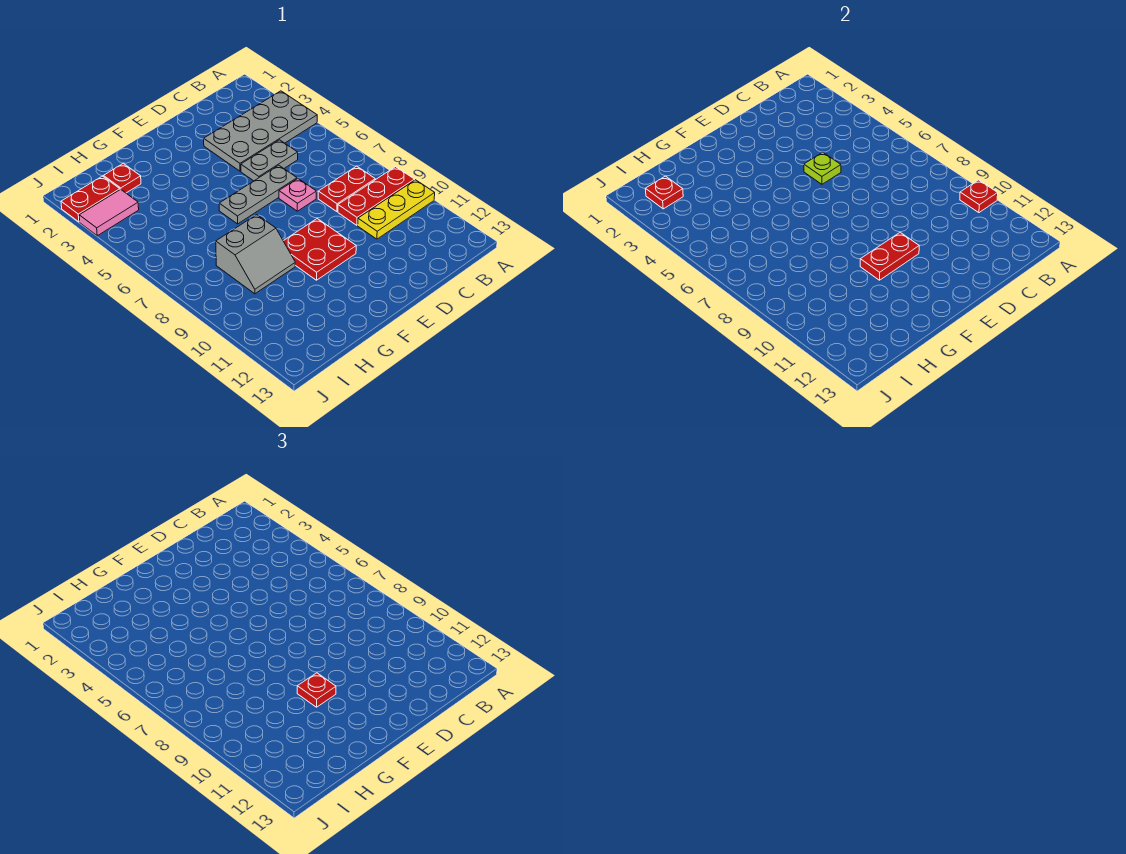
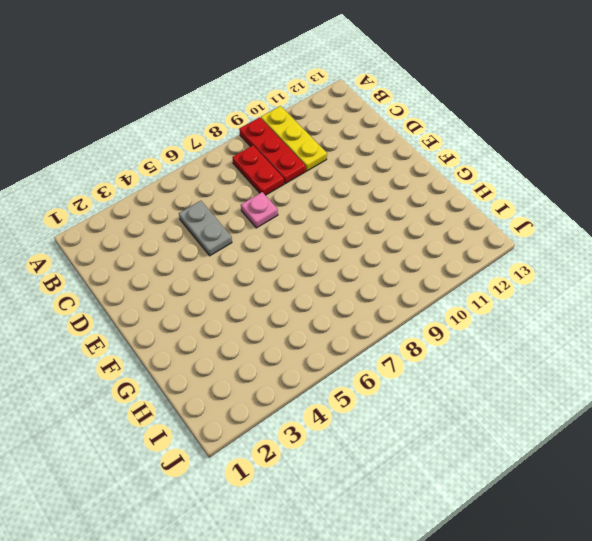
none -> grey plate A3:D4 level 1
none -> grey plate D6:F6 level 1
none -> red plate E9:F10 level 1

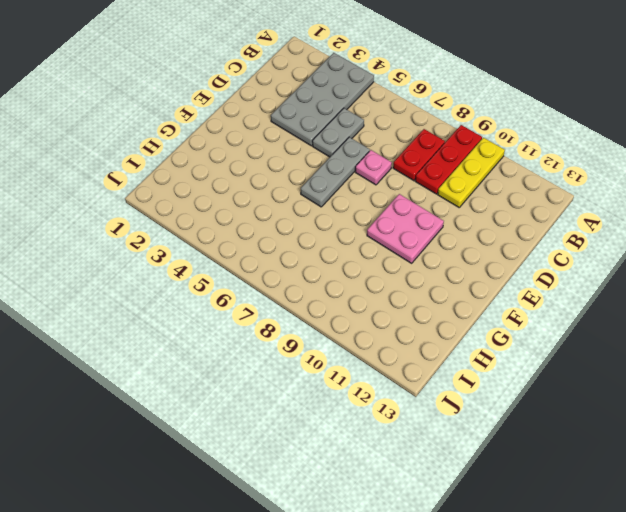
pink plate E9:F10 level 1 -> red plate E9:F10 level 1
none -> grey slope G8:H9 level 1 top 8
none -> red plate H2 level 1
none -> red plate I2:J2 level 1

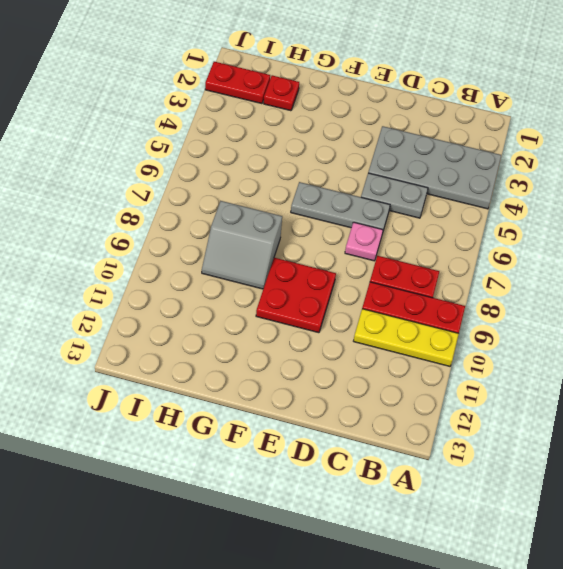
none -> pink tile I3:J3 level 1
none -> red plate A10 level 2
none -> lime plate D5 level 2

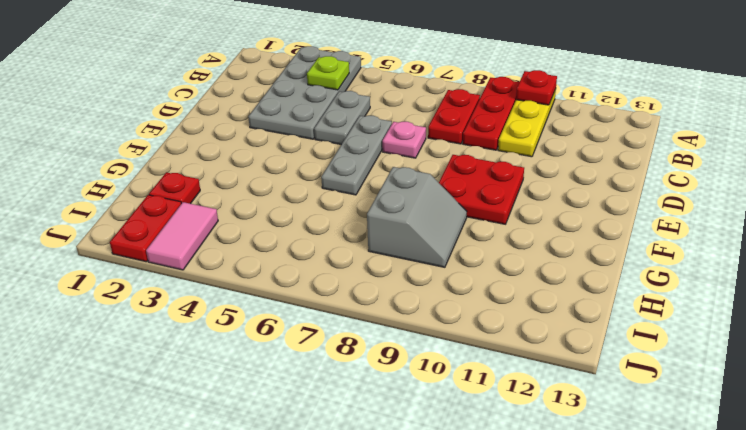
lime plate B4 level 2 -> lime plate D5 level 2
none -> red plate E10:F10 level 2
none -> red plate I2 level 2
none -> red plate F10 level 3

